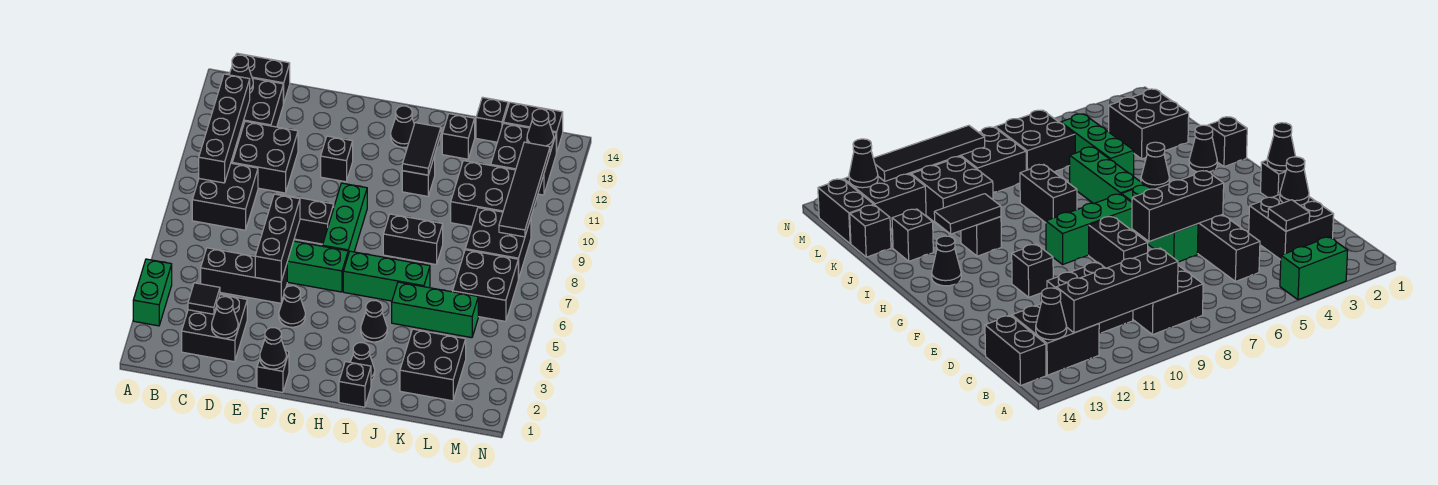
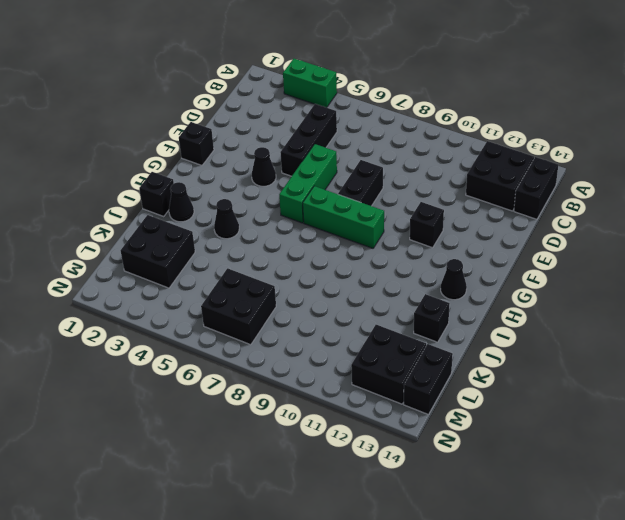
none -> black brick B8:C9 level 1
none -> black brick C2:D3 level 1
none -> black brick C10:D11 level 1
none -> green brick H6:J6 level 1

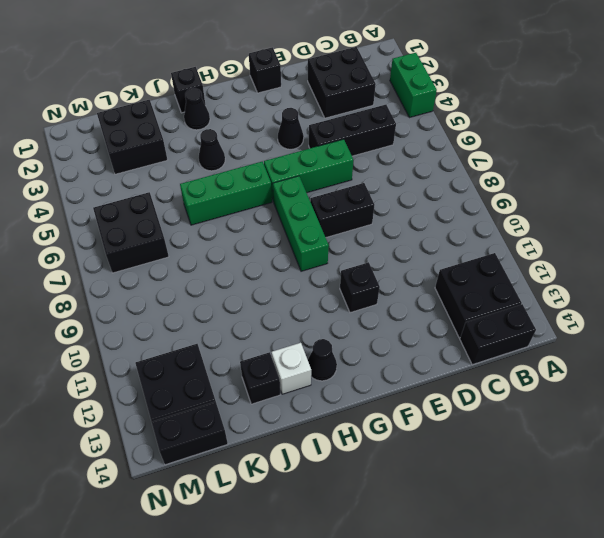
white brick I13 level 1 -> none
none -> black brick B8:C9 level 1
none -> black brick C10:D11 level 1
none -> black brick I8:J8 level 1
none -> black brick I11 level 1

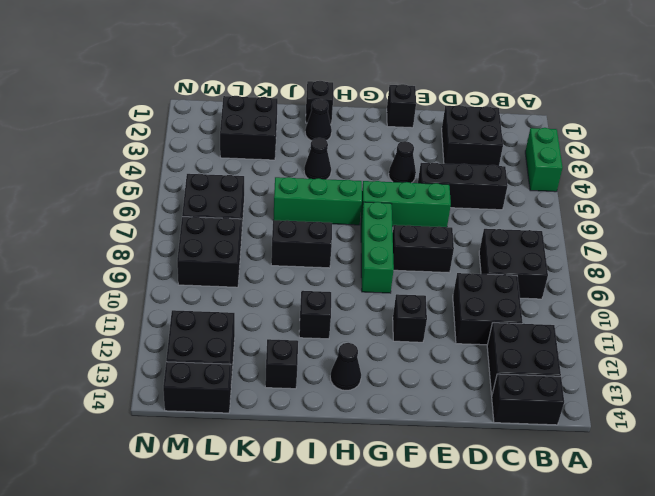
none -> green brick J5:L5 level 1
none -> black brick K10:L11 level 1
none -> black brick K14 level 1
none -> black brick B9:B12 level 2

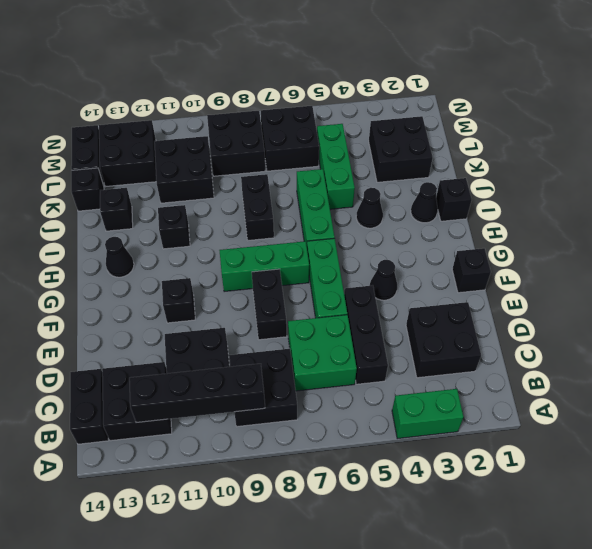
green brick C6:D7 level 1 -> none
none -> black cone B13 level 2
none -> black tile C3 level 2
none -> black cone D2 level 2
none -> black brick E5:E7 level 2

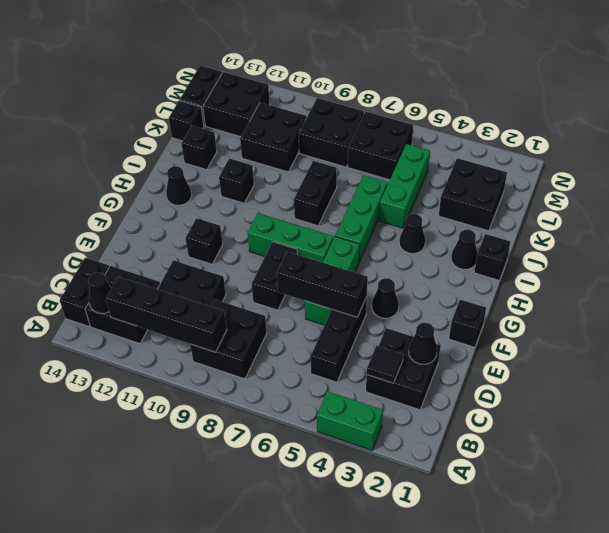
none -> black cone F1 level 2
none -> black tile I11:I12 level 2
none -> black tile M9:M12 level 2
none -> black cone M13 level 2

